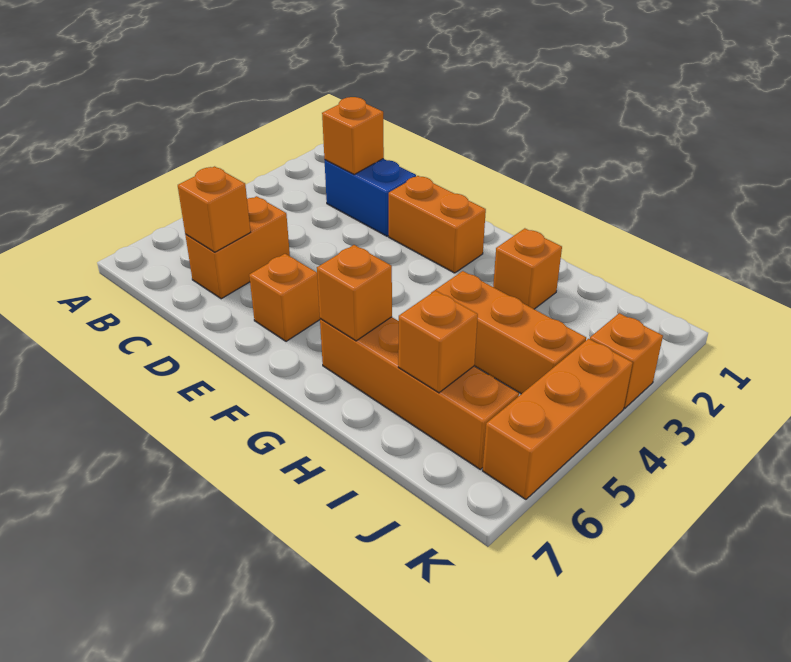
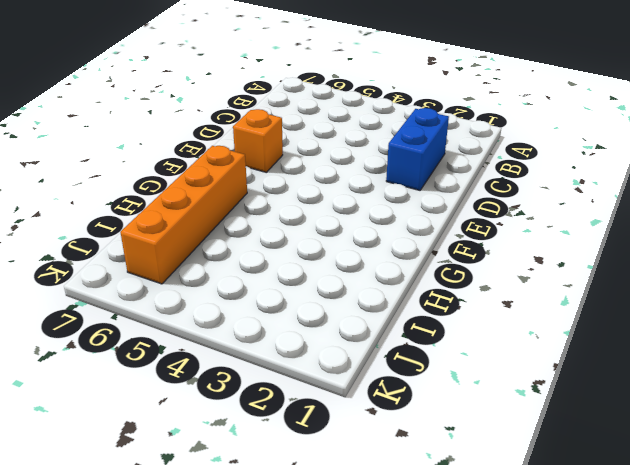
none -> orange brick C5:C6 level 1
none -> orange brick E2:F2 level 1
none -> orange brick H2 level 1

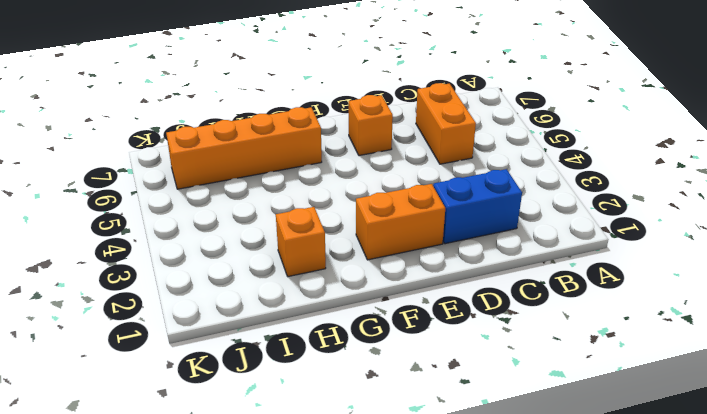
none -> orange brick H4:J4 level 1
none -> orange brick K3 level 1
none -> orange brick K4:K6 level 1

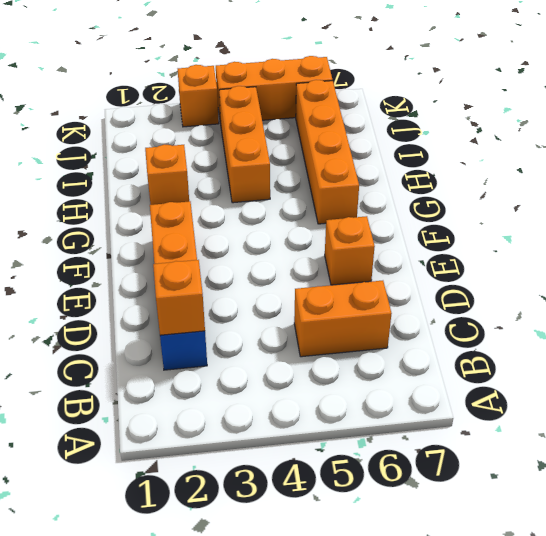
none -> orange brick C6 level 2
none -> orange brick G6 level 2
none -> orange brick I6 level 2

